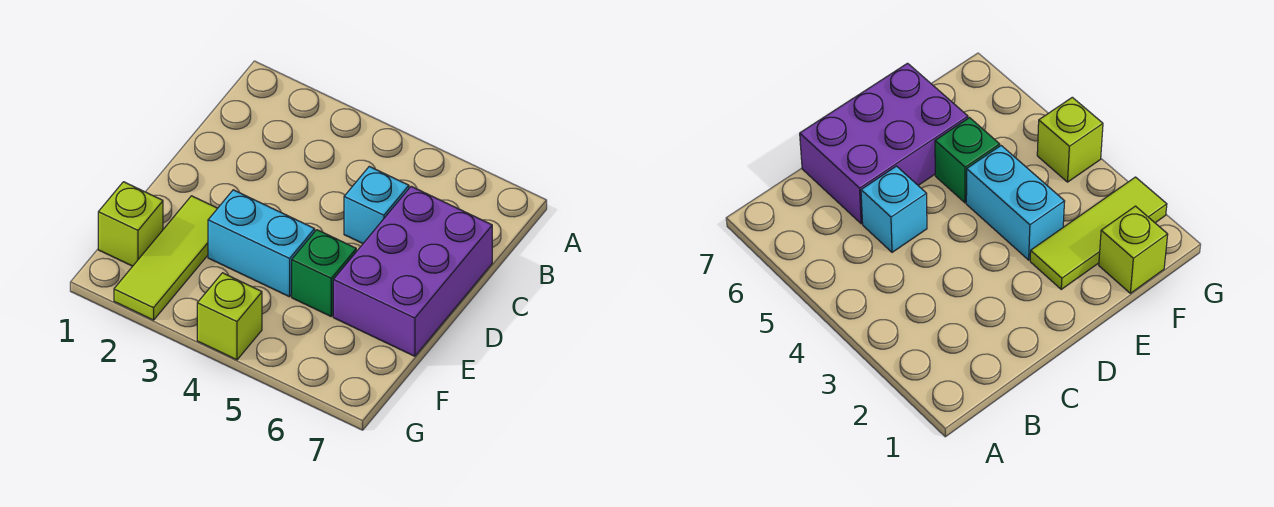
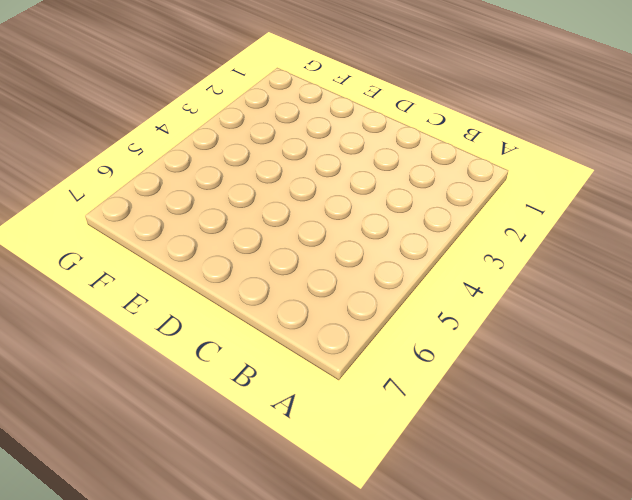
none -> cyan brick C5 level 1
none -> purple brick C6:E7 level 1

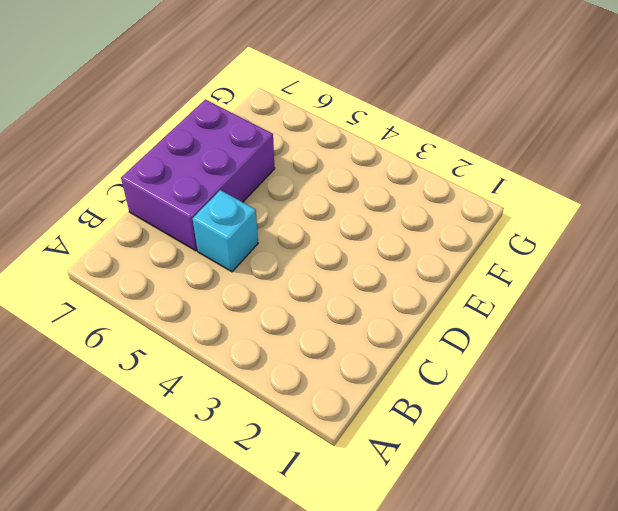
none -> lime tile E2:G2 level 1
none -> cyan brick E3:E4 level 1

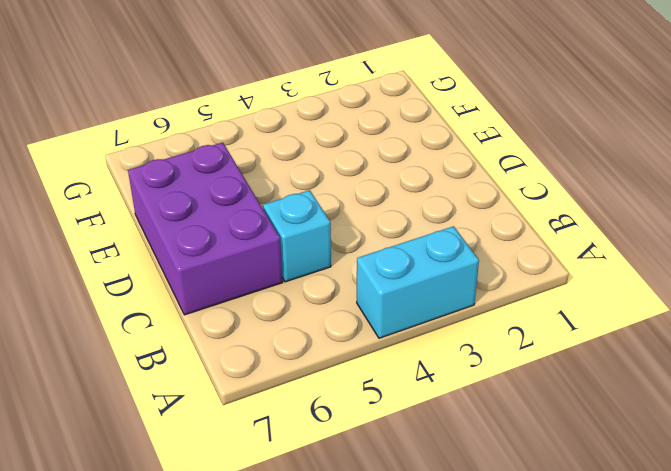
cyan brick A3:A4 level 1 -> cyan brick E3:E4 level 1
none -> lime tile E2:G2 level 1
none -> green brick E5 level 1

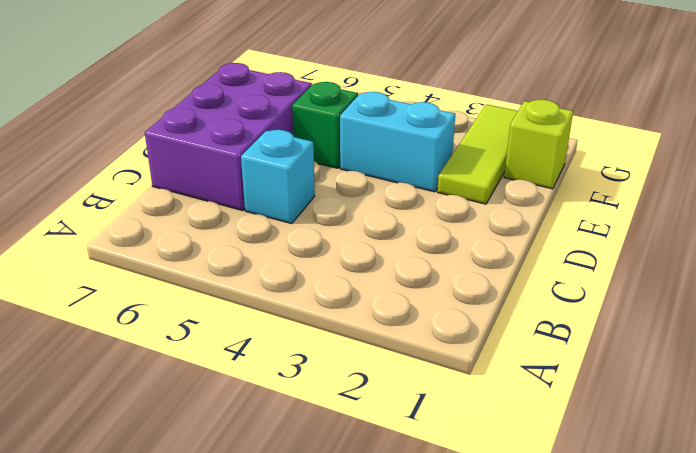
none -> lime brick G4 level 1

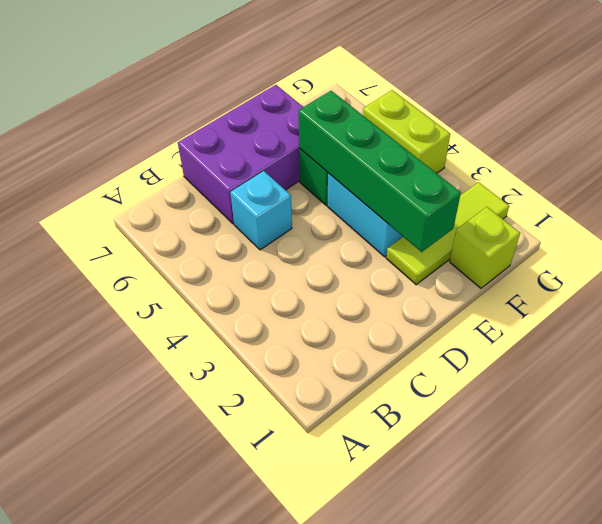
green brick E2:E5 level 2 -> none
lime brick G4:G5 level 1 -> lime brick G4 level 1

